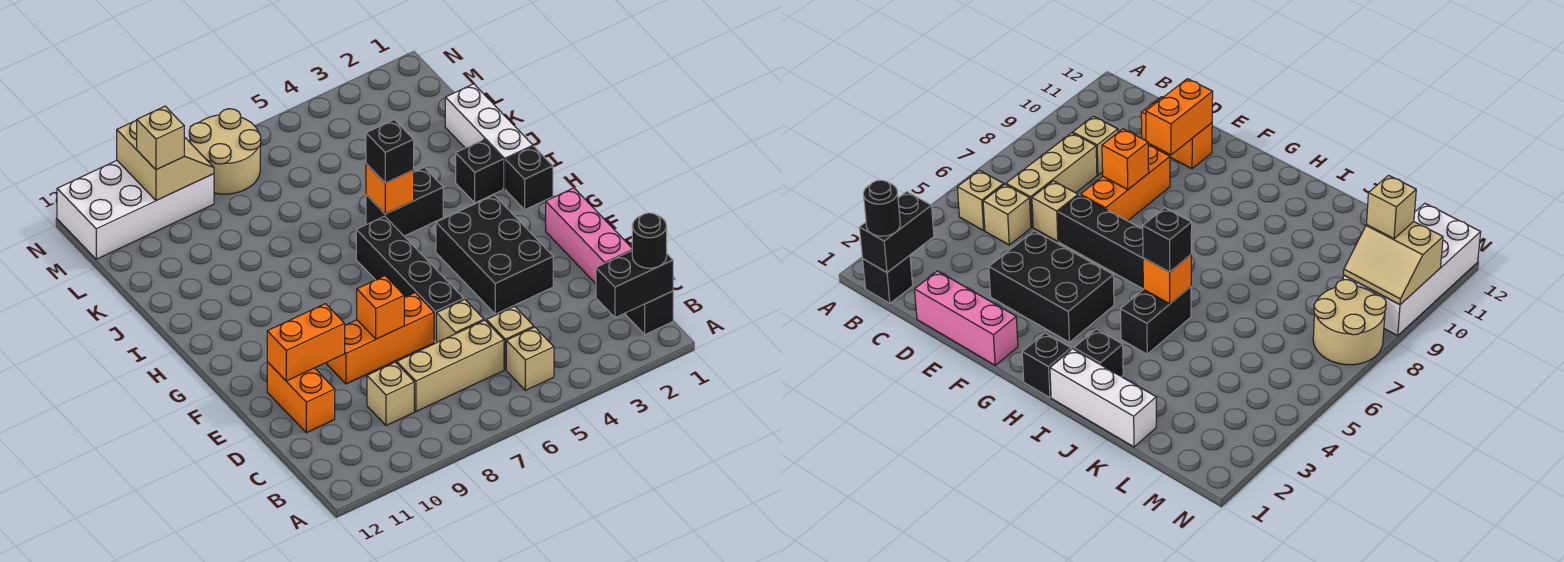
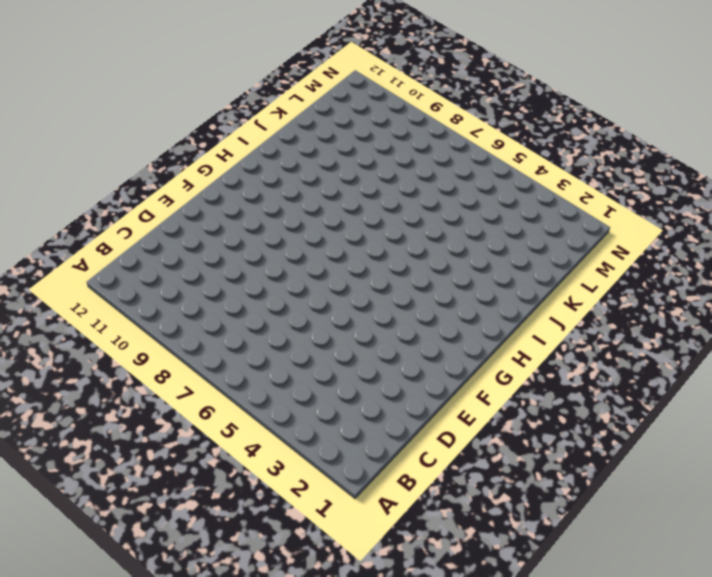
none -> black brick B1 level 1
none -> tan brick B5 level 1
none -> tan brick C5 level 1

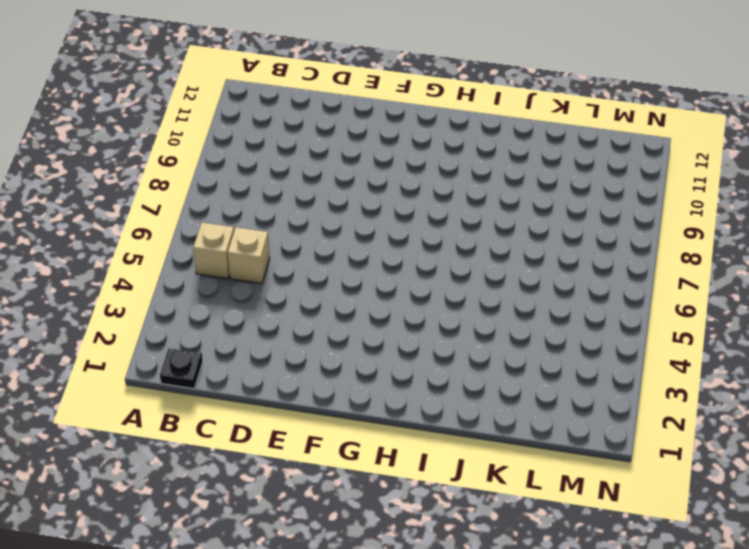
black plate B1 level 1 -> black brick B1 level 1
none -> tan brick C6:C8 level 1
none -> tan brick C9 level 1
none -> pink brick D1:F1 level 1

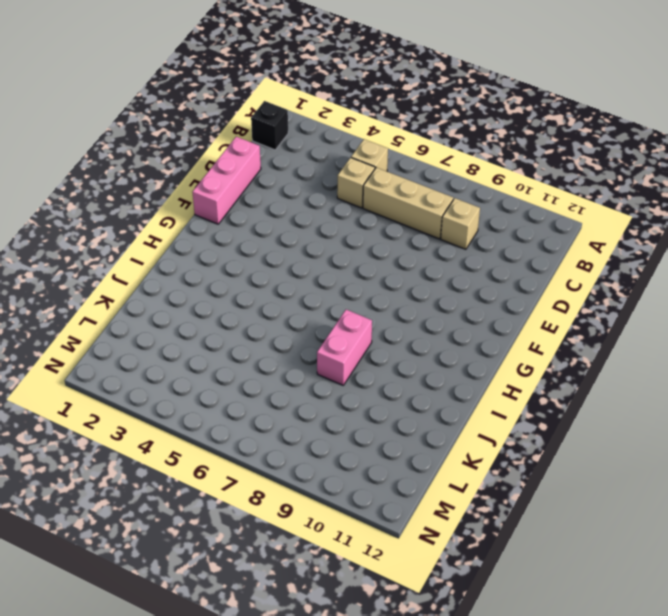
pink brick I8:J8 level 1 -> none
none -> tan brick D6 level 1
none -> orange brick D11:E11 level 1
none -> black brick E3:G4 level 1

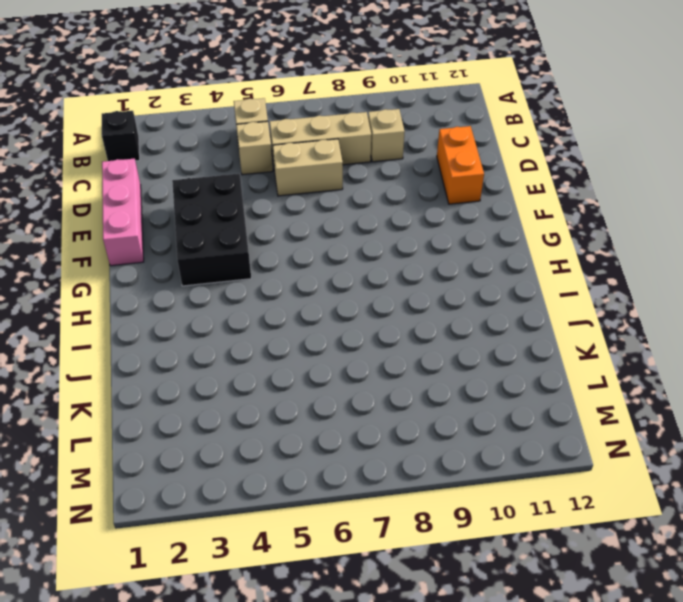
tan brick D6:D7 level 1 -> tan brick D6 level 1
none -> black brick E6:H6 level 1
none -> orange brick E7:E9 level 1
none -> black brick H1 level 1

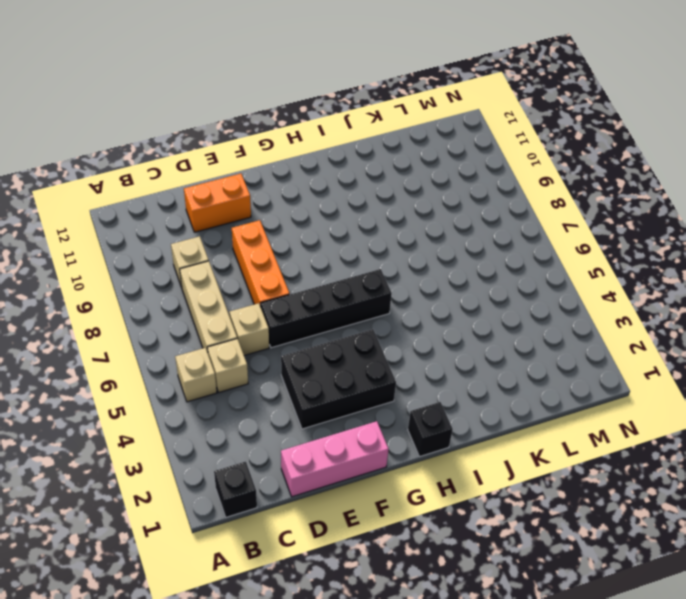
none -> white brick I1:K1 level 1
none -> black brick I2 level 1
none -> black brick I4:I5 level 1

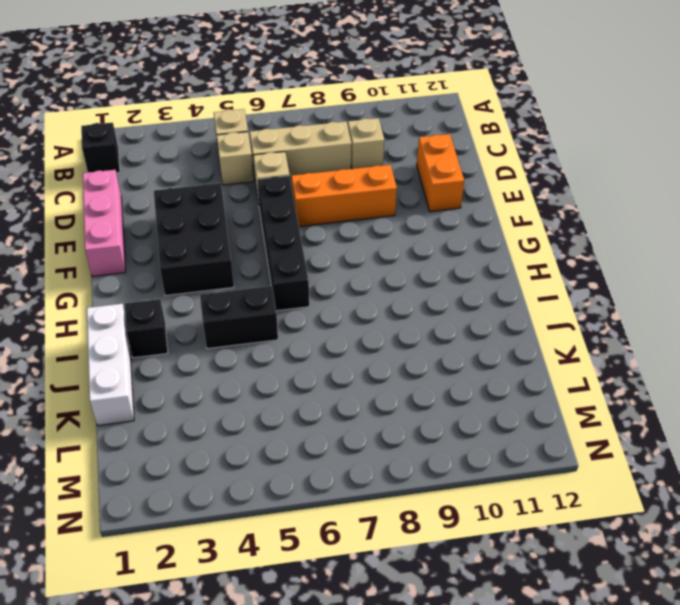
none -> black brick H1 level 1
none -> tan round brick M7:N8 level 1
none -> white brick M9:N12 level 1

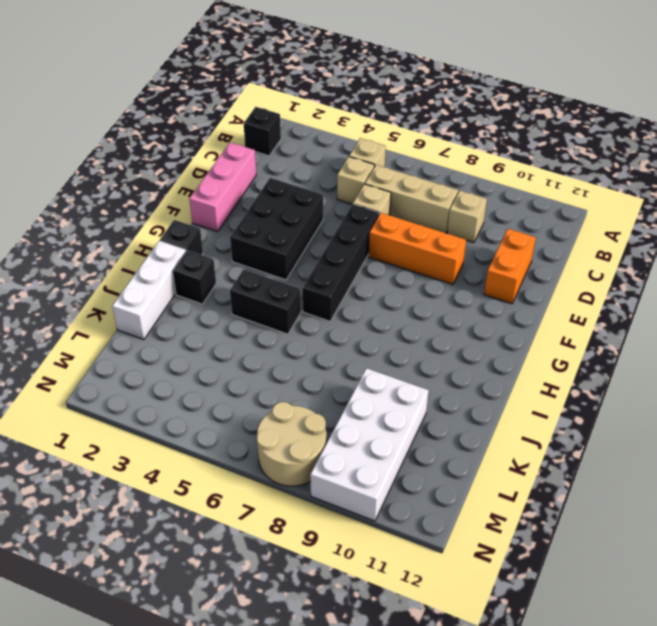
white brick K9:N10 level 1 -> white brick M9:N12 level 1
none -> black brick B1:B2 level 2
none -> orange brick E8 level 2
none -> orange brick E10:E11 level 2

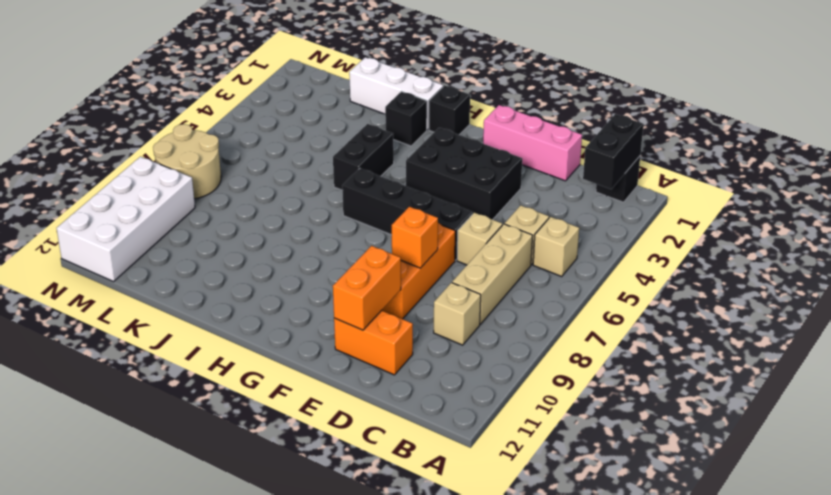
none -> orange brick I5 level 2
none -> tan slope M9:N10 level 2 top 10
none -> black round brick B1 level 3

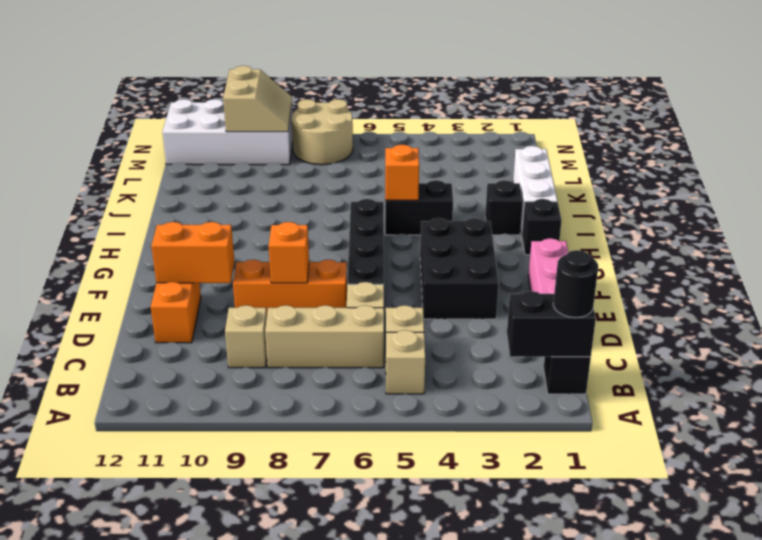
none -> black brick I5 level 3
none -> tan brick M10 level 3

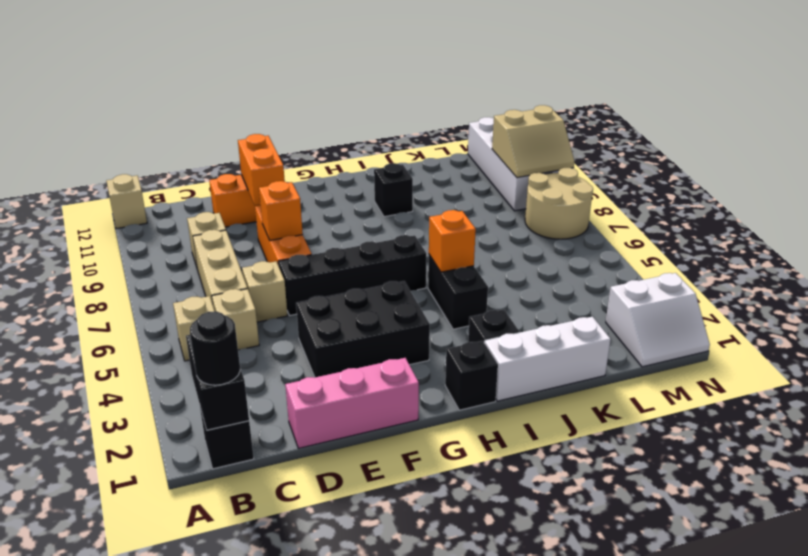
tan brick A12 level 1 -> tan brick M10 level 3
black brick I10 level 1 -> black brick I5 level 3
white slope M1:N2 level 1 top 2 -> none

